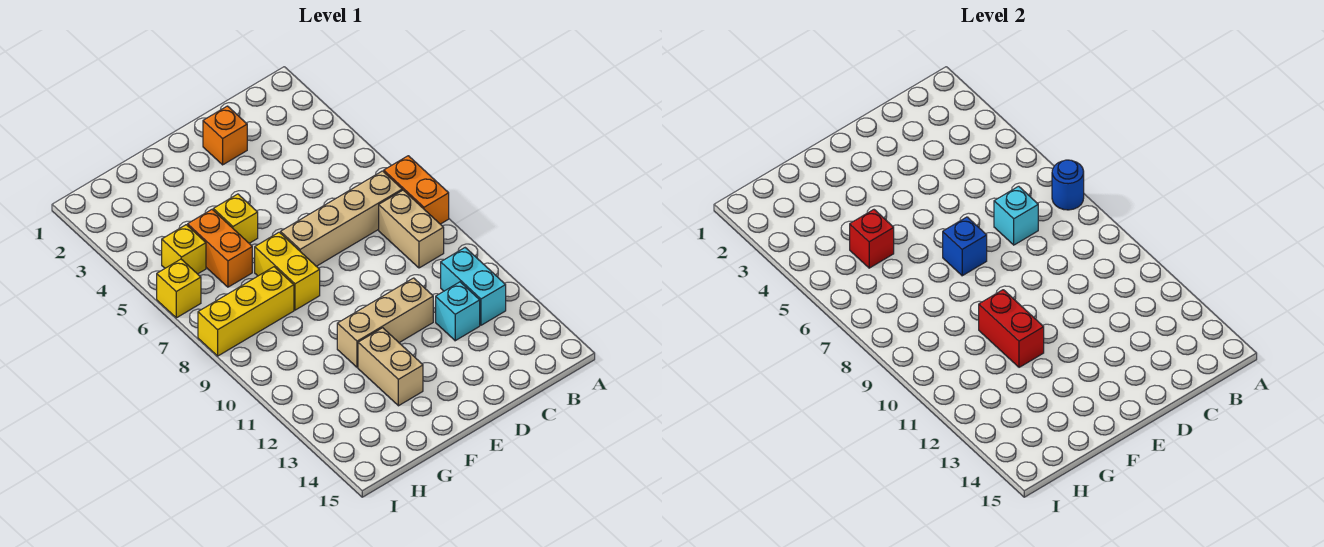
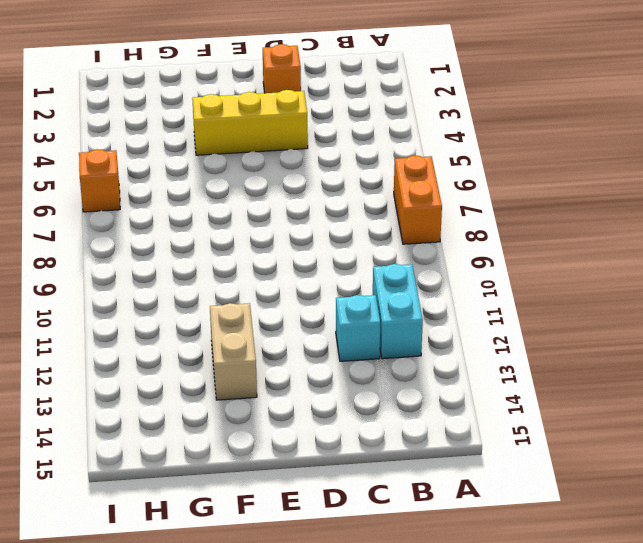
yellow brick D4:F4 level 1 -> yellow brick G8:I8 level 1
orange brick I6 level 1 -> yellow brick I6 level 1
none -> tan brick B7:E7 level 1
none -> tan brick B8:B9 level 1
none -> tan brick D11:F11 level 1

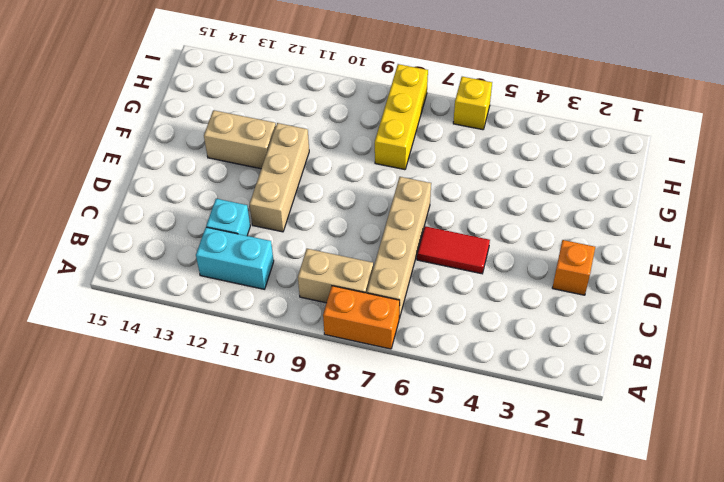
red tile D5:D6 level 1 -> none
none -> yellow brick F5 level 1
none -> yellow brick F7:F8 level 1
none -> orange brick G5:G6 level 1

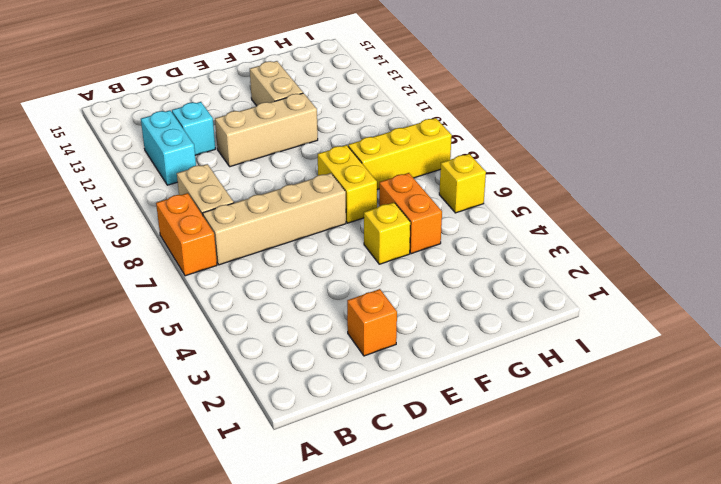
none -> yellow brick H5 level 1
none -> blue round brick A7 level 2
none -> cyan brick C7 level 2

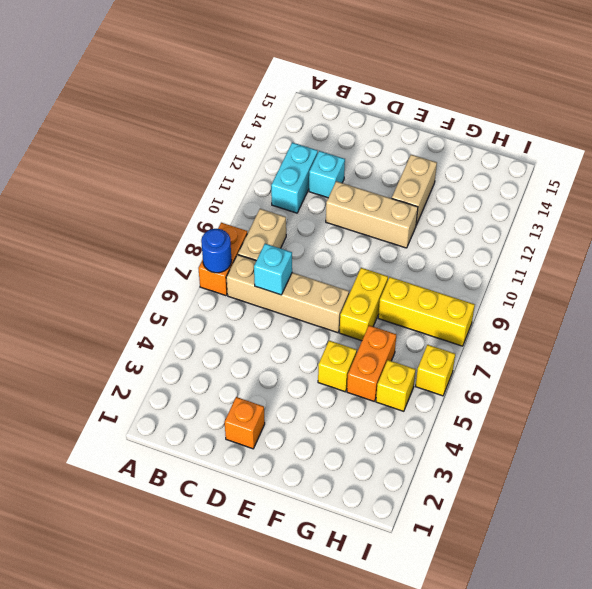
none -> blue brick E7 level 2
none -> red brick F10:F11 level 2
none -> red brick G5 level 2

